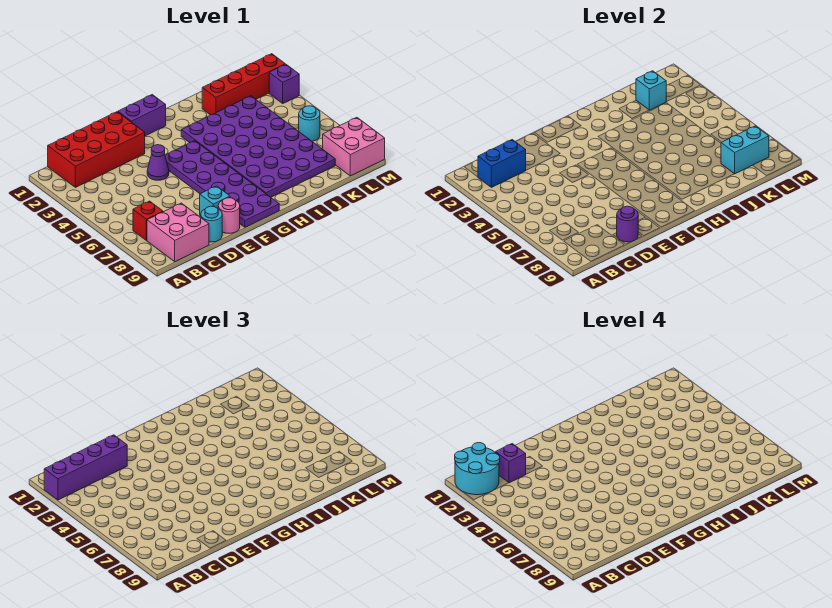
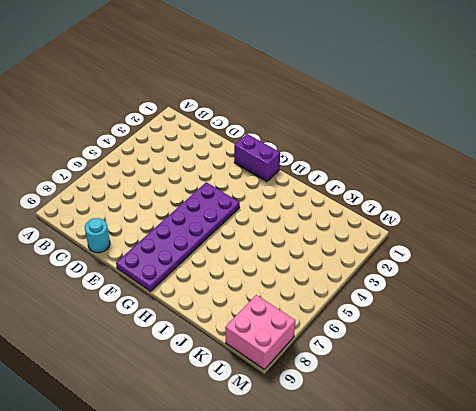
none -> red brick B1:E2 level 1
none -> red brick B7 level 1
none -> pink brick B8:C9 level 1

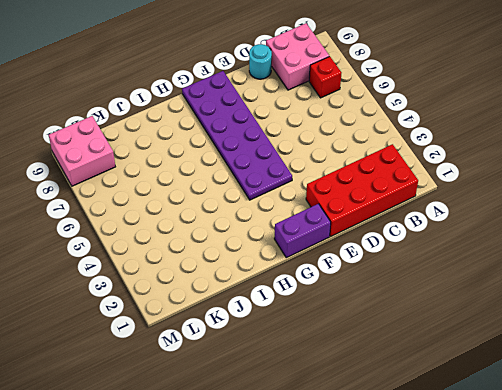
none -> purple cone E4 level 1
none -> cyan brick E8 level 1
none -> pink round brick E9 level 1

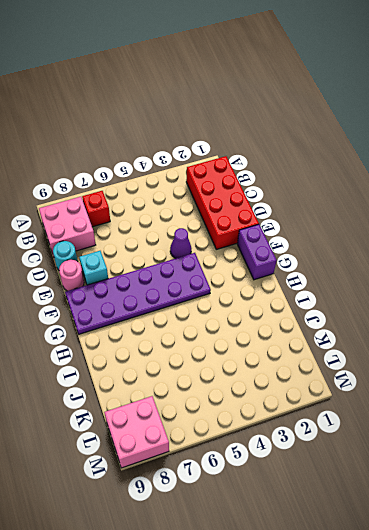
none -> purple plate H3:K8 level 1
none -> red brick J2:M2 level 1
none -> cyan round brick L6 level 1

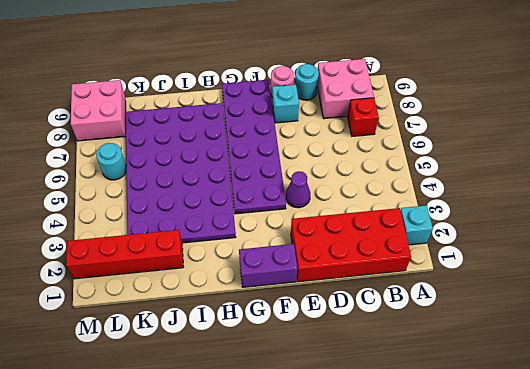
cyan brick A2 level 1 -> cyan brick K2 level 2
none -> purple brick M3 level 1
none -> blue brick B2:C2 level 2
none -> purple round brick D9 level 2

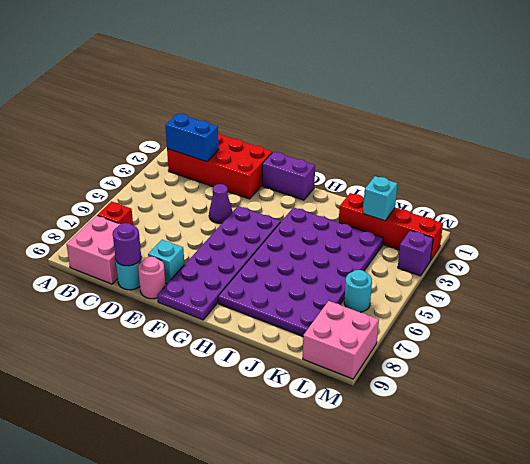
none -> cyan brick K8:L8 level 2
none -> purple brick A2:D2 level 3
none -> cyan round brick A1:B2 level 4

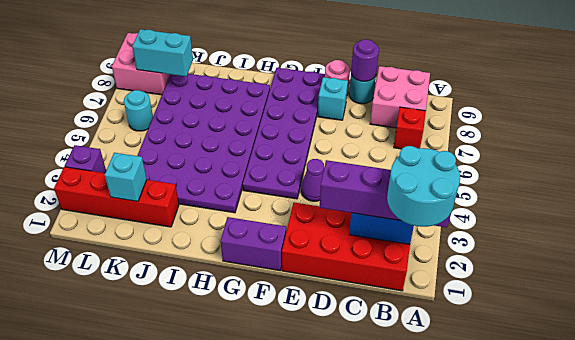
none -> purple brick C2 level 4

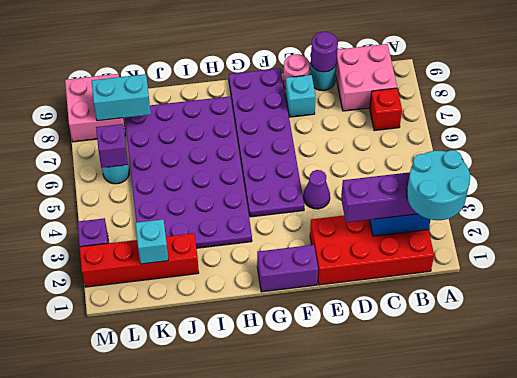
purple brick L6 level 2 -> purple brick C2 level 4

